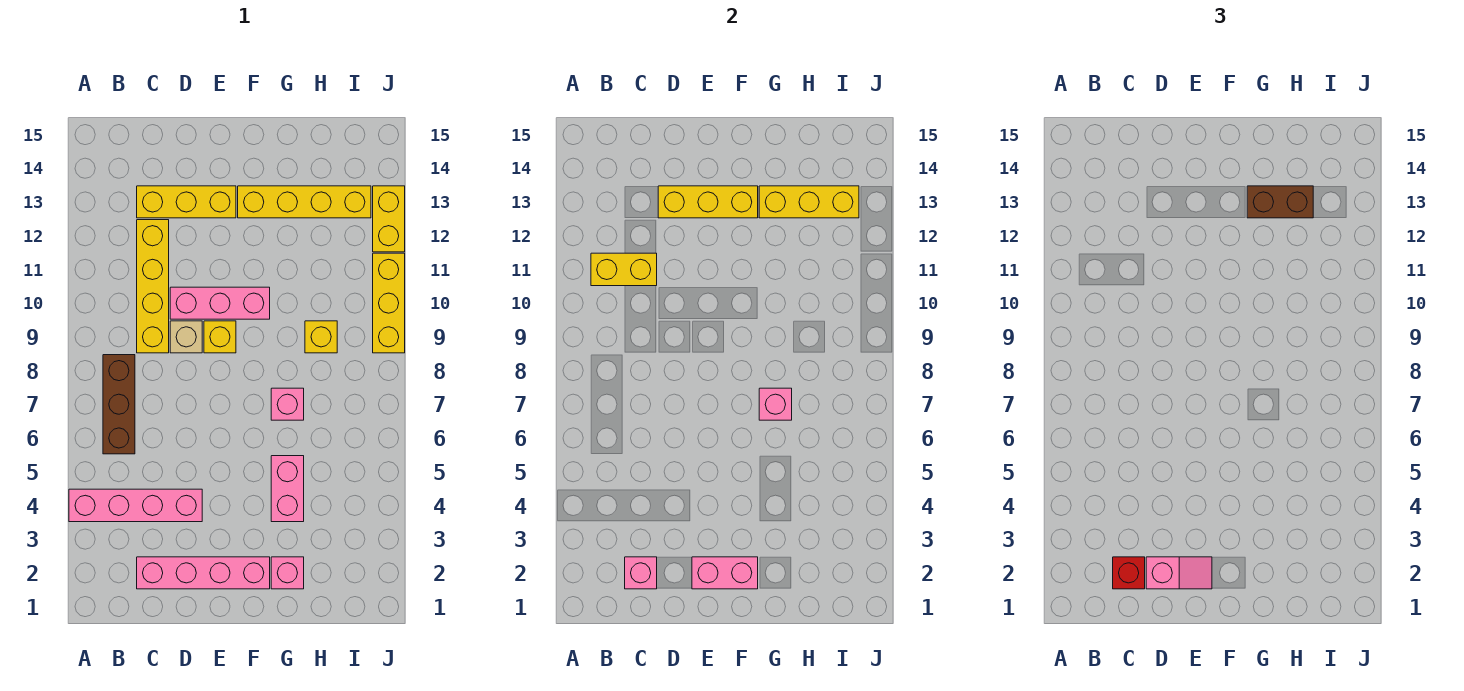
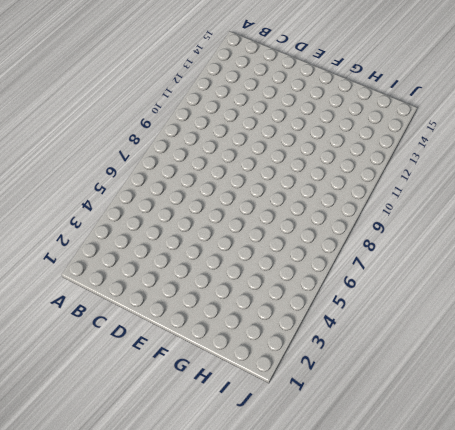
none -> pink brick A4:D4 level 1
none -> brown brick B6:B8 level 1
none -> pink brick C2:F2 level 1

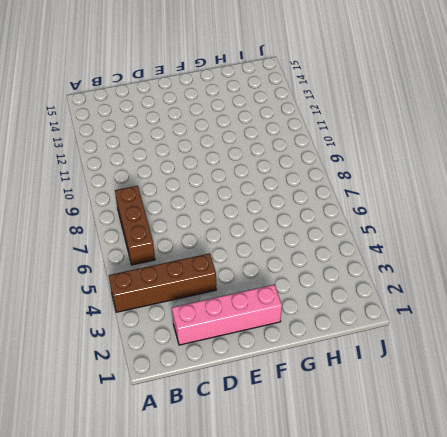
brown brick A4:D4 level 1 -> pink brick A4:D4 level 1
none -> yellow brick C9:C12 level 1
none -> yellow brick C13:E13 level 1
none -> tan brick D9 level 1

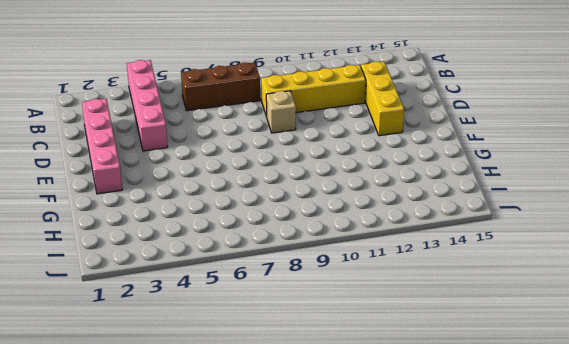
none -> pink brick D10:F10 level 1
none -> yellow brick E9 level 1
none -> yellow brick F13:I13 level 1

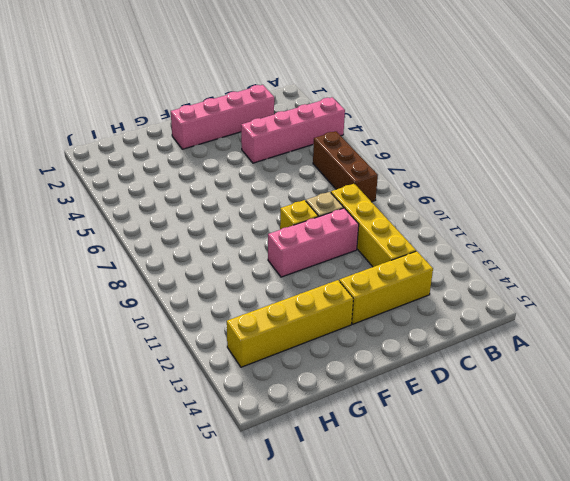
none -> pink brick G2 level 1
none -> pink brick G4:G5 level 1
none -> pink brick G7 level 1

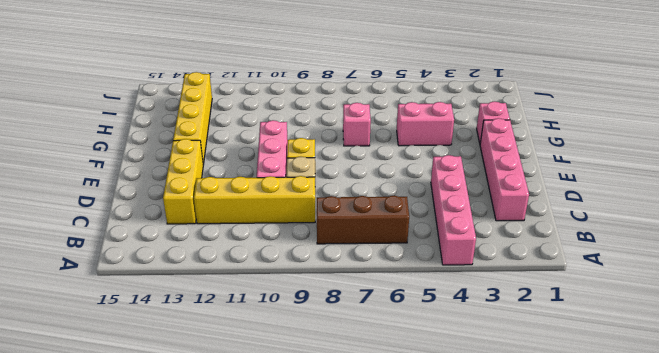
none -> yellow brick H9 level 1
none -> yellow brick J9:J11 level 1
none -> yellow brick J12:J13 level 1

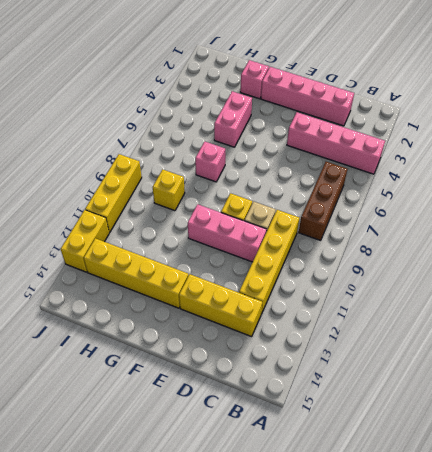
none -> yellow brick B11:C11 level 2
none -> pink brick C2 level 2
none -> yellow brick D13:F13 level 2

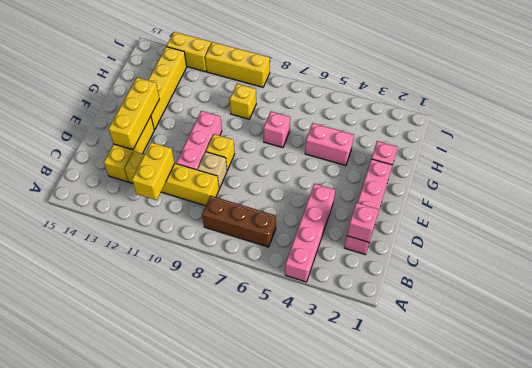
none -> pink brick E2:F2 level 2
none -> pink brick G7 level 2
none -> yellow brick G13:I13 level 2

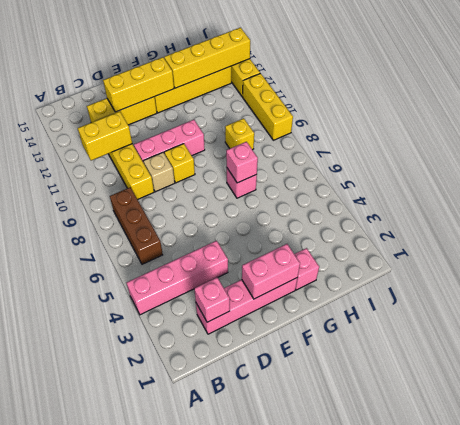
yellow brick G13:J13 level 2 -> yellow brick G13:I13 level 2
none -> pink brick G4:G5 level 1
none -> red brick C2 level 3
none -> pink slope D2:E2 level 3 top D

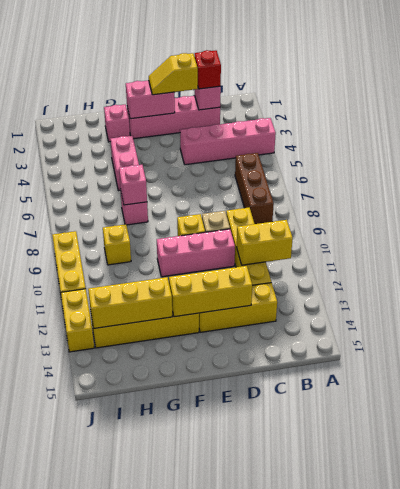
yellow slope D2:E2 level 3 top D -> pink slope D2:E2 level 3 top D
none -> brown brick G13:H13 level 3

